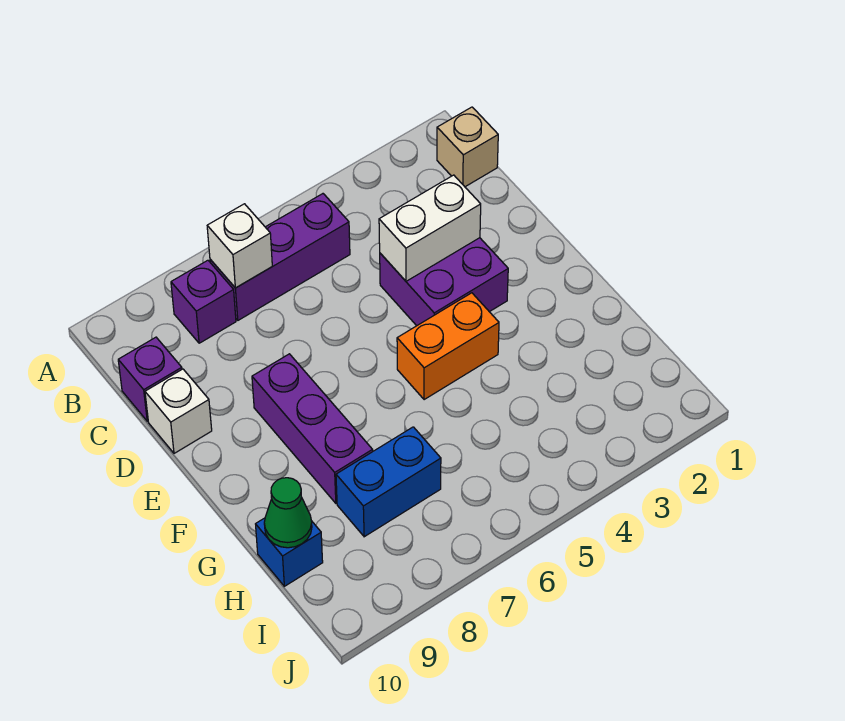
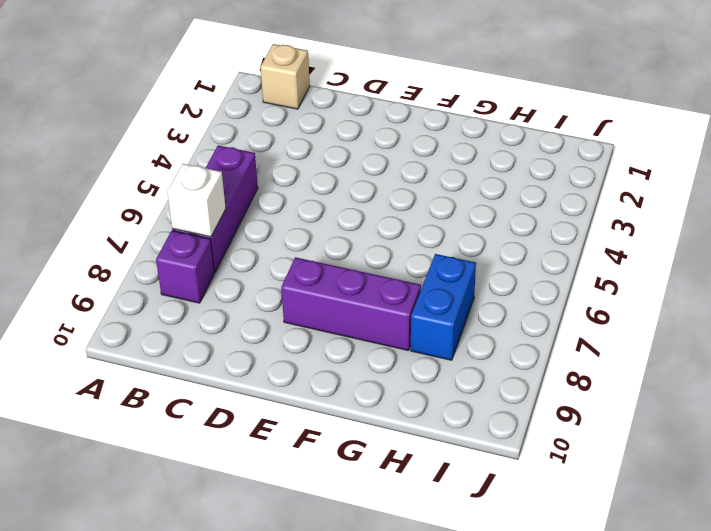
none -> purple brick C10 level 1
none -> purple brick D3:E4 level 1
none -> white brick D10 level 1

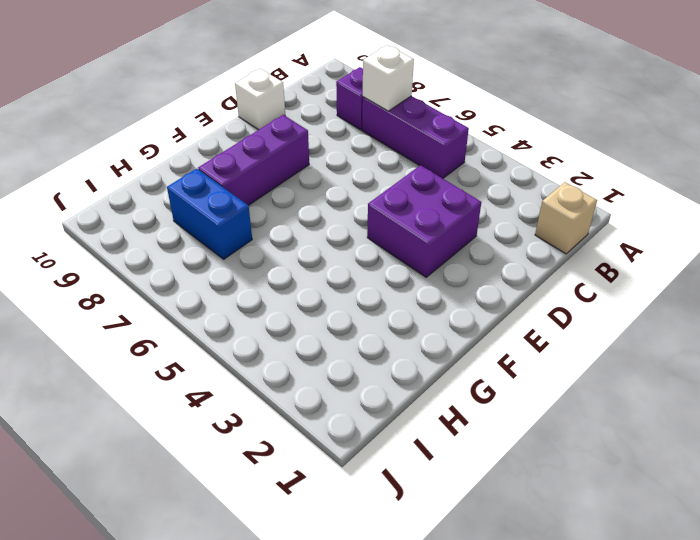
none -> purple brick C10 level 1
none -> orange brick F4:F5 level 1
none -> blue brick H10 level 1

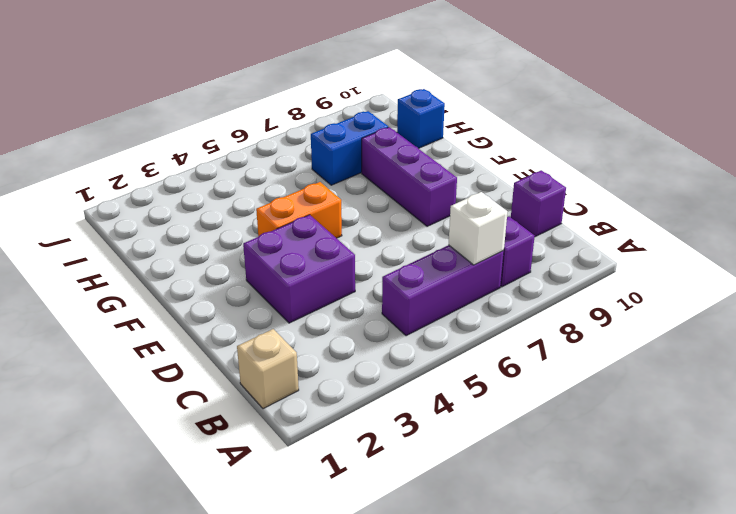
none -> white brick D10 level 1
none -> white brick D3:D4 level 2
none -> green cone H10 level 2

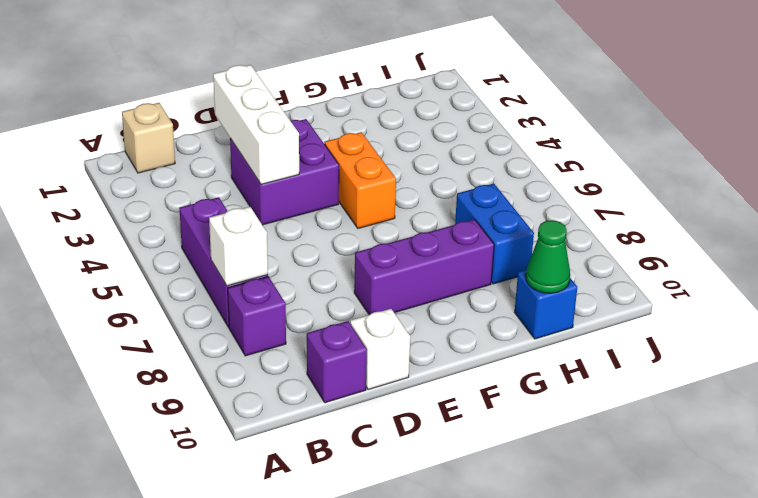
white brick D2:D4 level 2 -> white brick D3:D4 level 2

